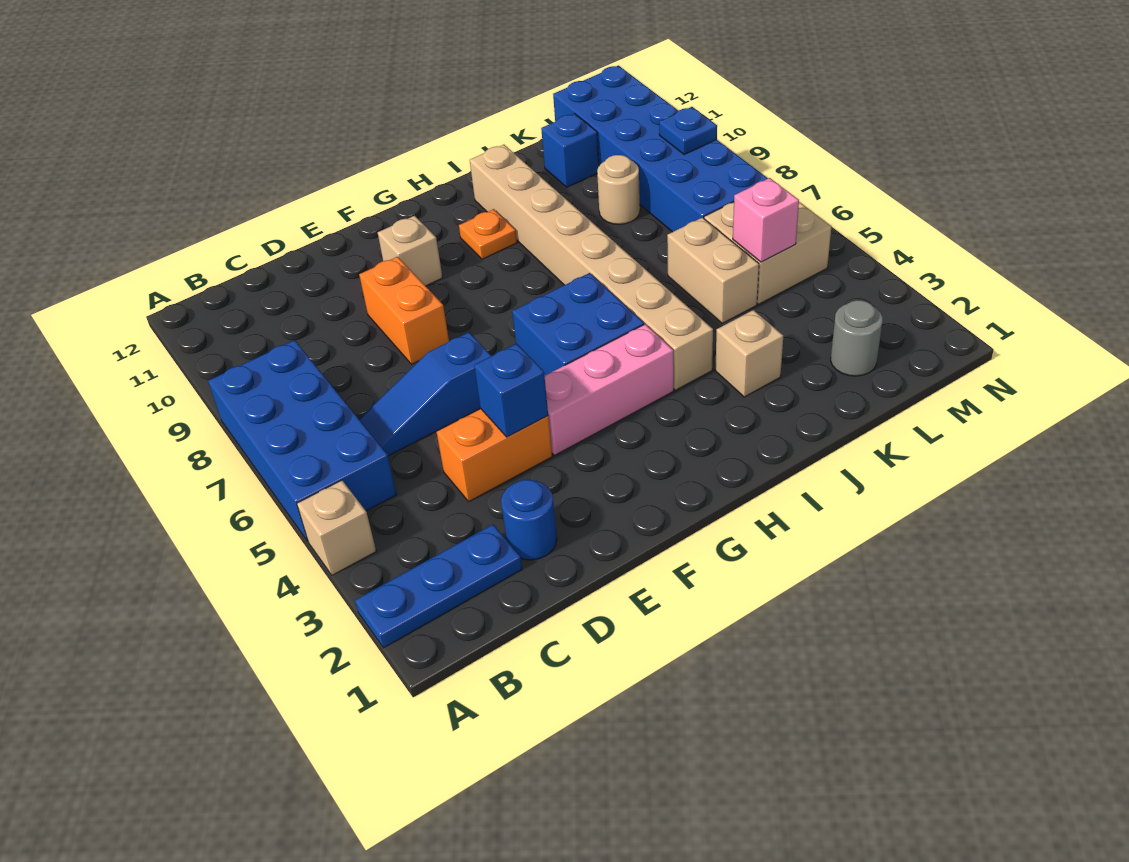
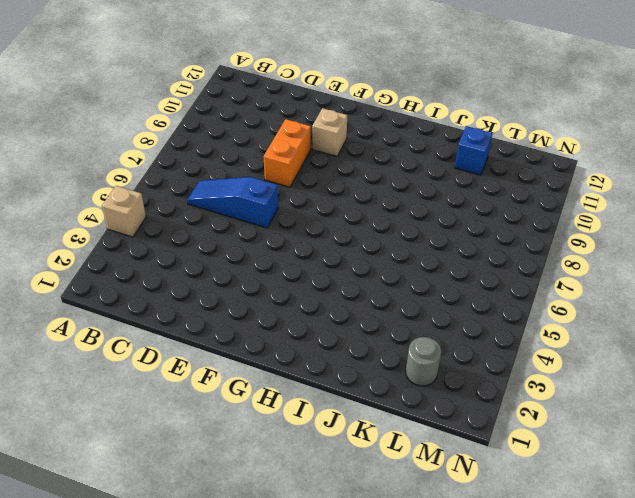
none -> blue plate A2:C2 level 1
none -> blue brick A5:B8 level 1
none -> blue round brick D2 level 1

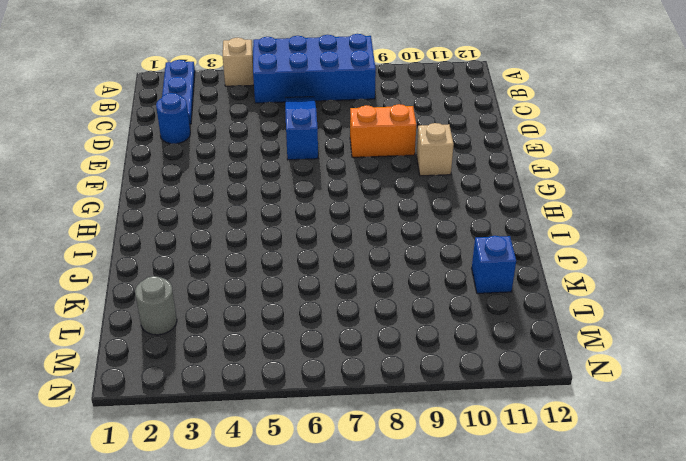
none -> orange brick D4:E4 level 1
none -> pink brick F4:H4 level 1
none -> blue brick G5:H6 level 1

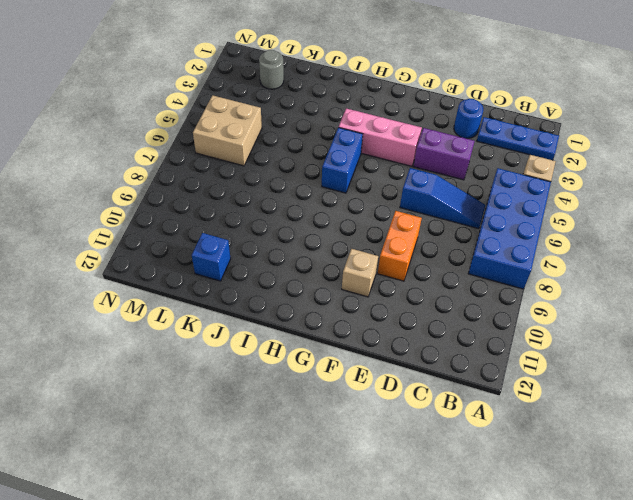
purple brick D4:E4 level 1 -> orange brick D4:E4 level 1
blue brick H5:H6 level 1 -> blue brick G5:H6 level 1
none -> orange plate H10 level 1
none -> tan brick I4:I11 level 1
none -> tan brick J3 level 1

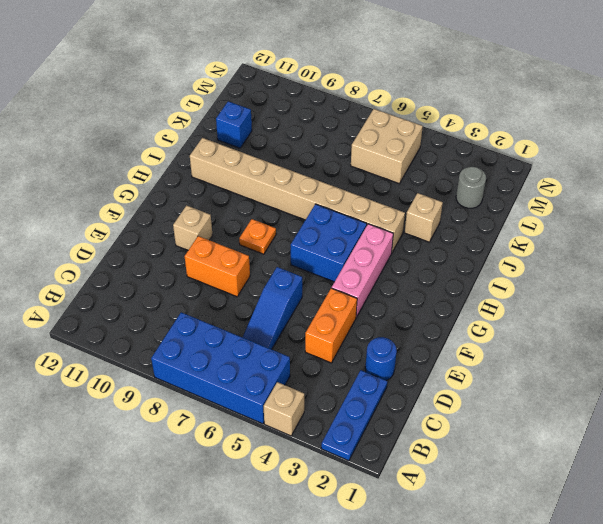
orange plate G8 level 1 -> orange plate H10 level 1
none -> tan brick K5:K6 level 1
none -> tan round brick K9 level 1
none -> blue brick L7:M12 level 1

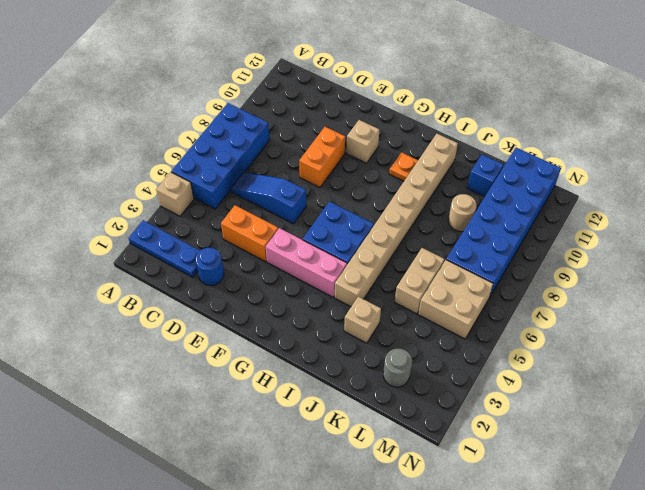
none -> blue brick E4 level 2
none -> pink brick L5 level 2
none -> blue plate M9 level 2

